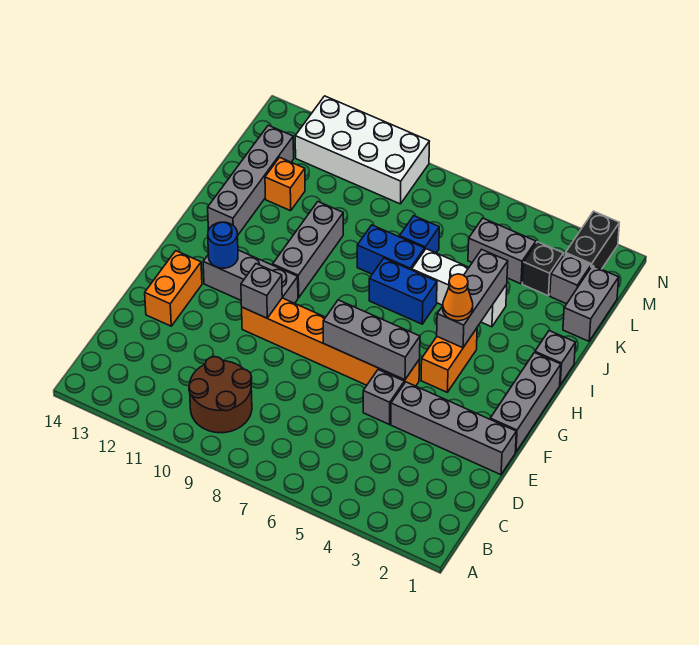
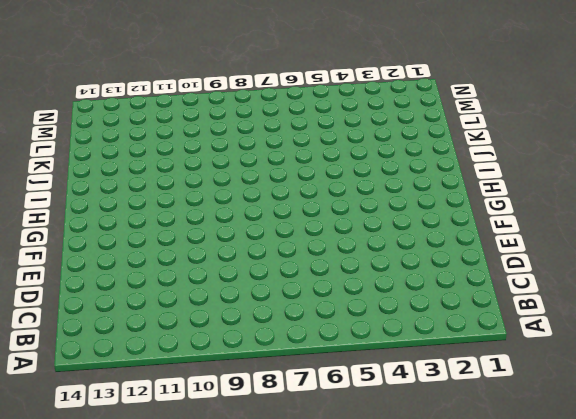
none -> brown round brick B9:C10 level 1
none -> grey brick E1:E4 level 1
none -> grey brick E5 level 1

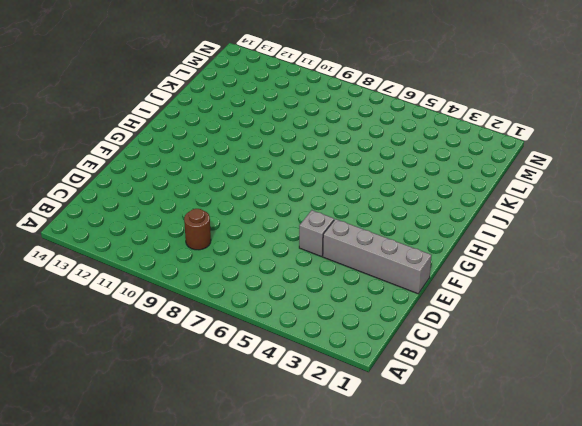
brown round brick C9 level 1 -> brown round brick B9:C10 level 1
none -> orange brick E13:F13 level 1
none -> grey brick F1:H1 level 1
none -> orange brick F5:F10 level 1

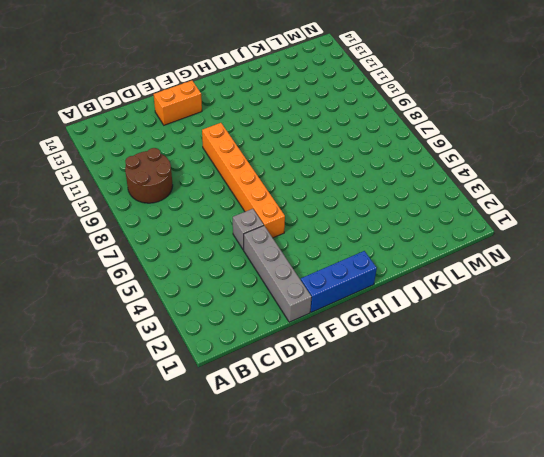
blue brick F1:H1 level 1 -> grey brick F1:H1 level 1
none -> orange brick G4:H4 level 1
none -> grey brick G10:G12 level 1
none -> grey brick H10:J10 level 1

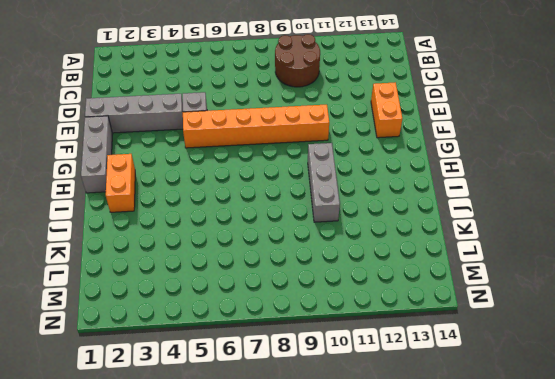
orange brick H2:I2 level 1 -> orange brick G4:H4 level 1
none -> grey brick G10:G12 level 1
none -> grey brick I1 level 1
none -> blue brick I6:I7 level 1

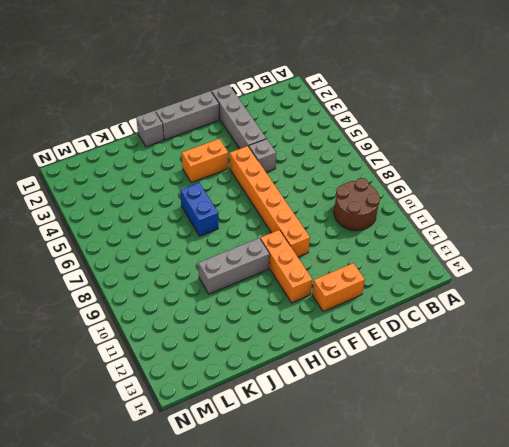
orange brick G10:G12 level 1 -> grey brick G10:G12 level 1
none -> grey brick I13:L13 level 1
none -> white brick J4:J6 level 1
none -> blue brick J7:J8 level 1

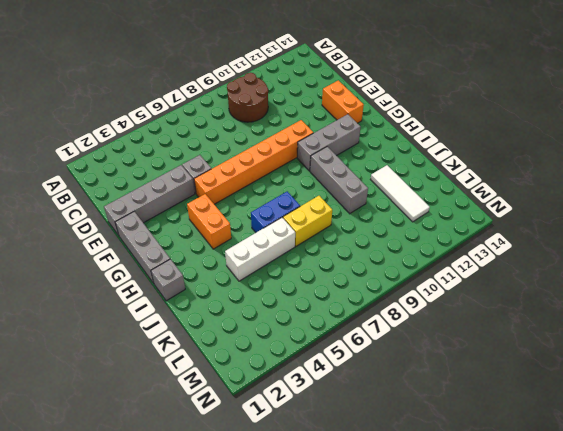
yellow brick J7:J8 level 1 -> blue brick J7:J8 level 1
white tile J12:L12 level 1 -> orange brick K12 level 1
none -> grey brick I13:L13 level 1
none -> grey brick K1:L1 level 1
none -> blue brick K7 level 1

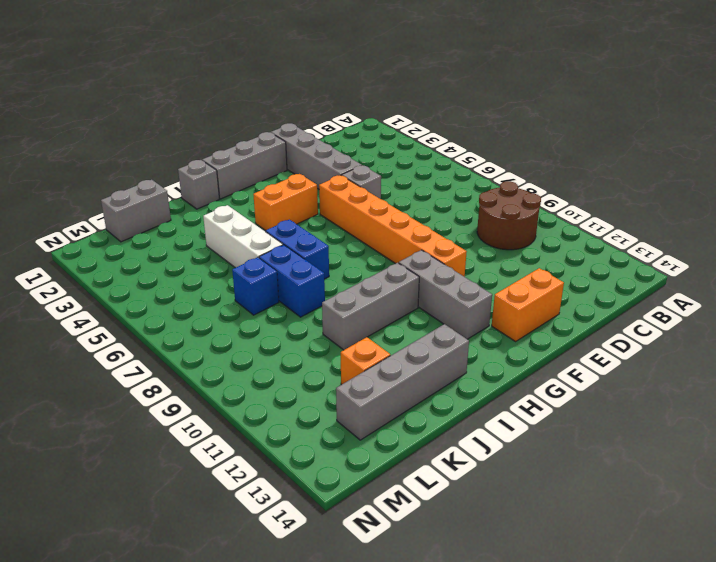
none -> grey brick L2 level 1
none -> black brick L3 level 1
none -> grey brick L4:L5 level 1

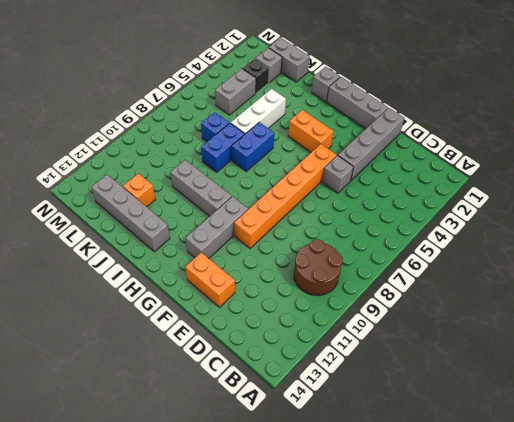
none -> black brick M2:N2 level 1
none -> white brick M9:N12 level 1
none -> grey brick F5:F7 level 2

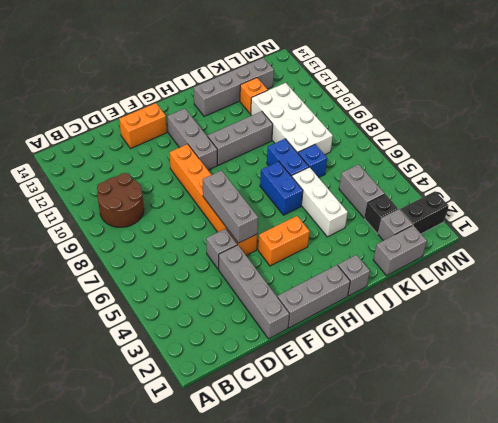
white brick K8:L11 level 1 -> white brick M9:N12 level 1
none -> grey brick F10 level 2
none -> blue round brick G12 level 2
none -> grey brick H4:J4 level 2

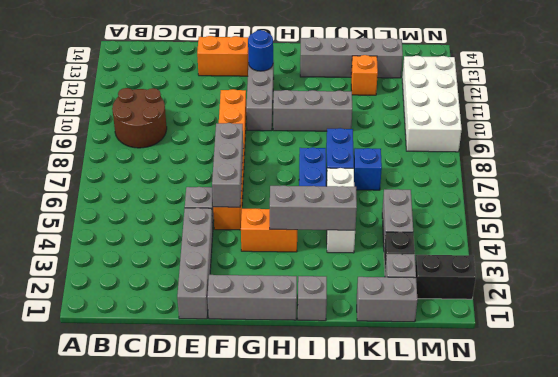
none -> grey brick F10 level 2
none -> orange cone H4 level 3

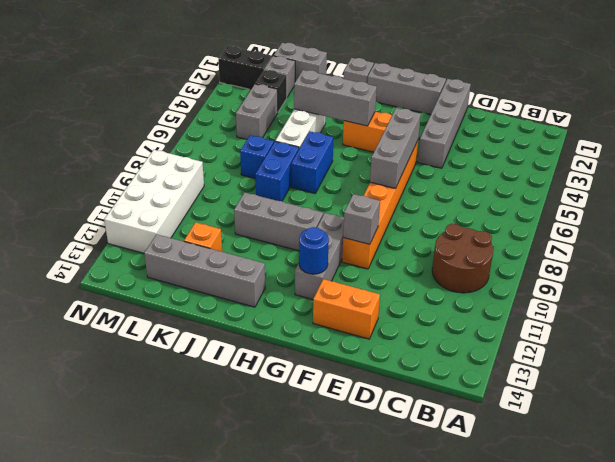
none -> grey brick E5 level 1
none -> orange cone H4 level 3

